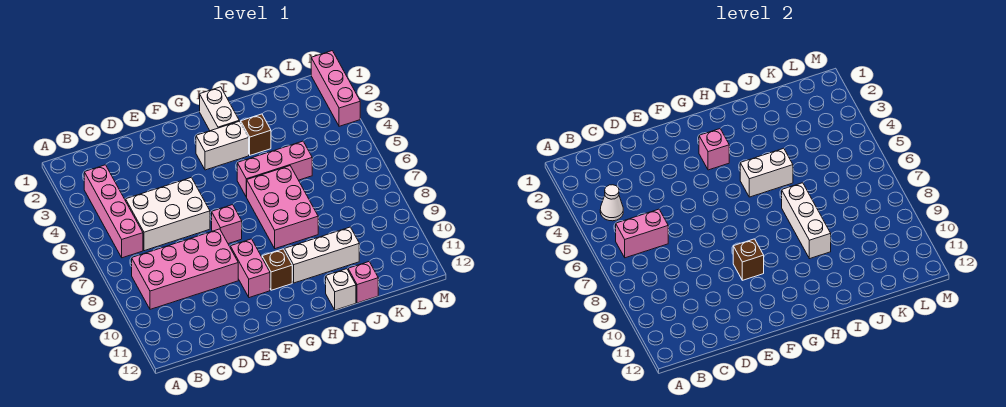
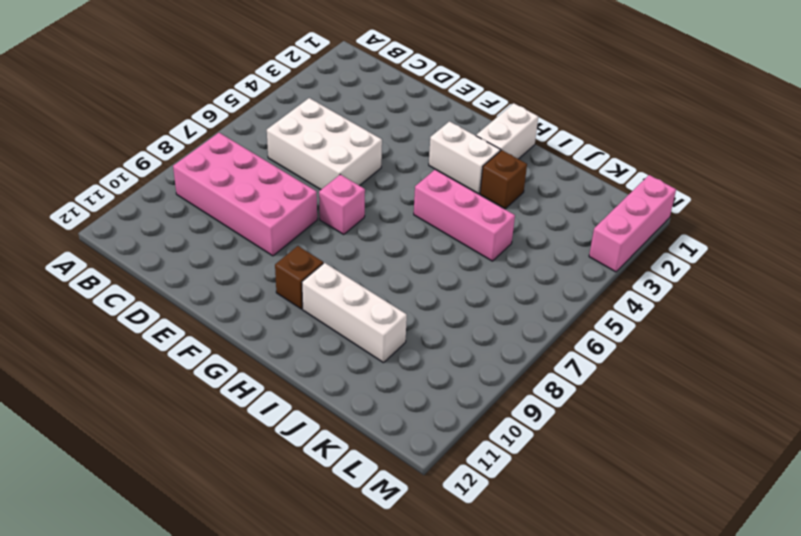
none -> pink brick B3:B6 level 1
none -> pink brick F9:F10 level 1
none -> pink brick H6:I8 level 1

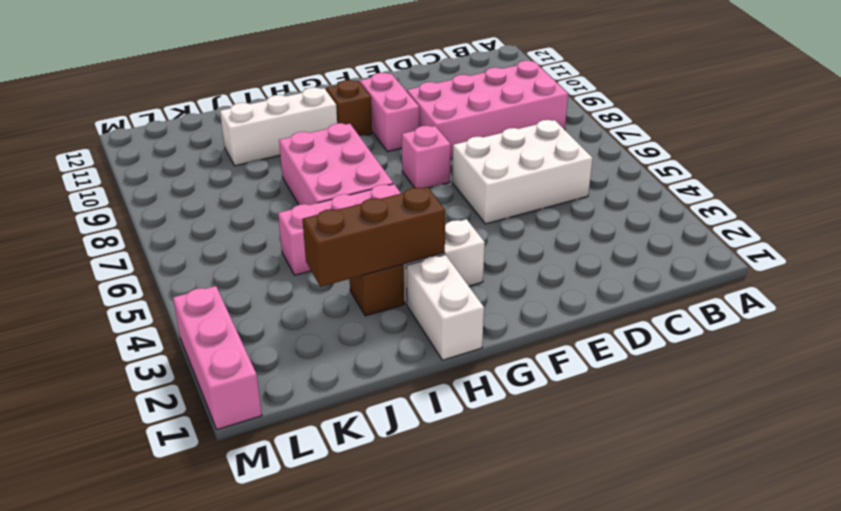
brown brick H3:J3 level 2 -> none
none -> pink brick B3:B6 level 1
none -> white brick I12 level 1
none -> pink brick J12 level 1

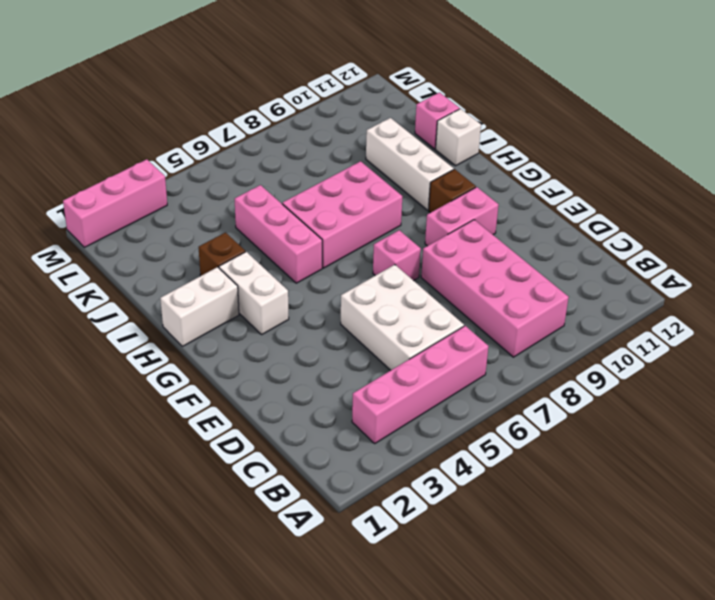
none -> white cone B4 level 2
none -> pink brick B6:C6 level 2
none -> brown brick F9 level 2

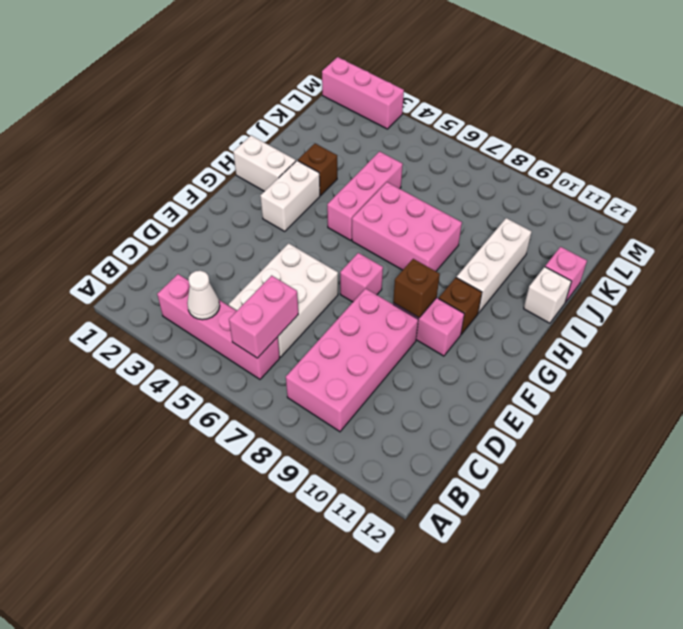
none -> pink brick G3 level 2
none -> white brick H5:I5 level 2
none -> white brick I7:I9 level 2

